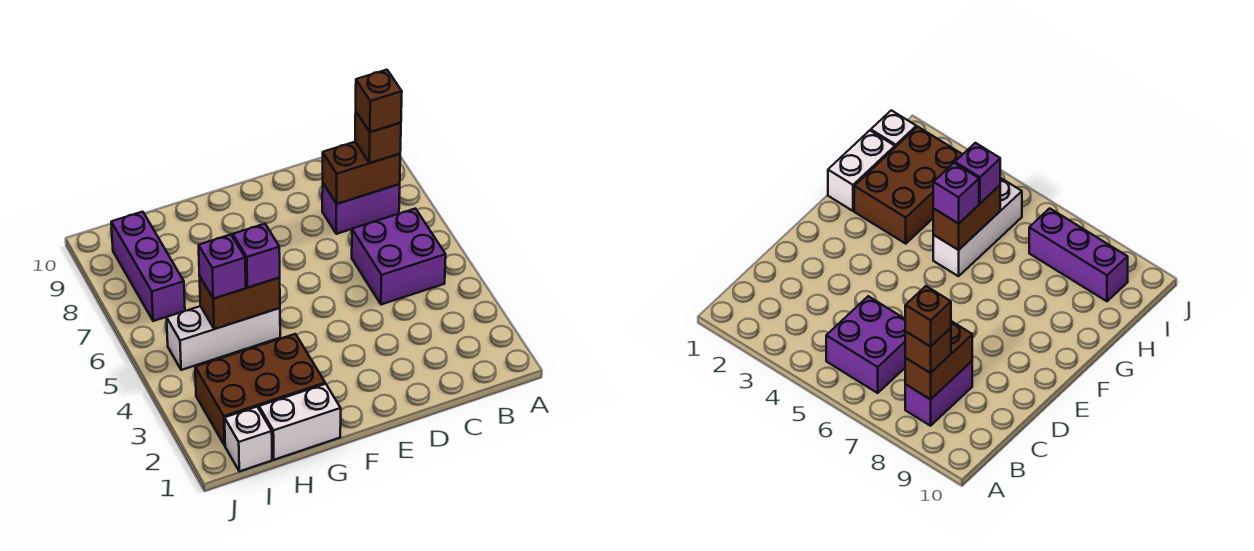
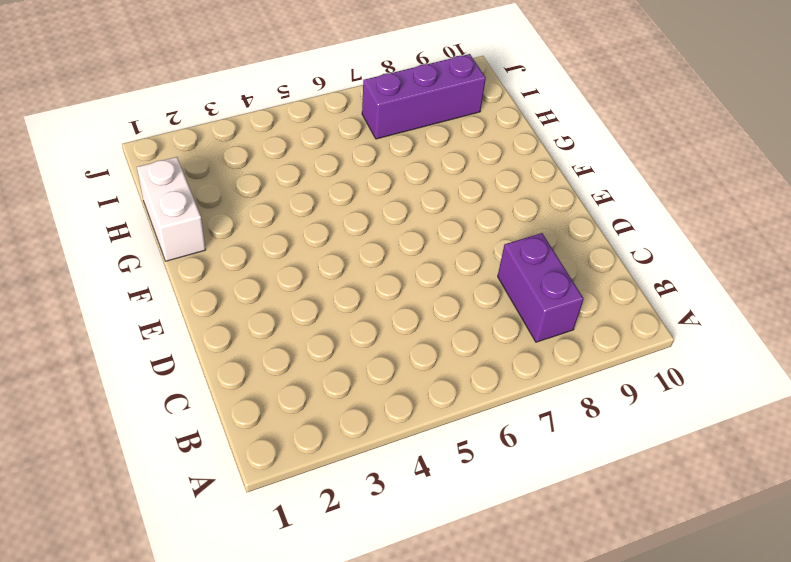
none -> purple brick B5:C6 level 1
none -> brown brick G2:I3 level 1
none -> white brick G5:I5 level 1

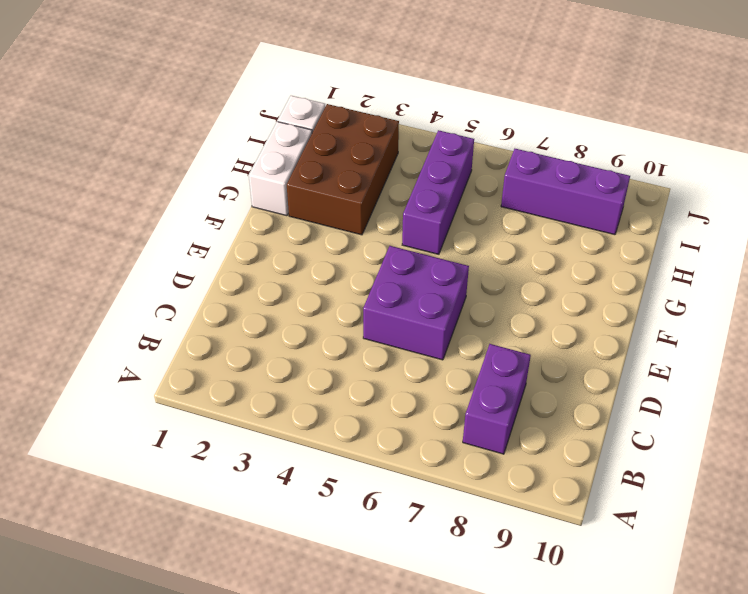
purple brick D5:E6 level 1 -> purple brick B5:C6 level 1
purple brick G5:I5 level 1 -> white brick G5:I5 level 1
none -> brown brick B8:C8 level 2
none -> brown brick G5:H5 level 2
none -> brown brick B8 level 3

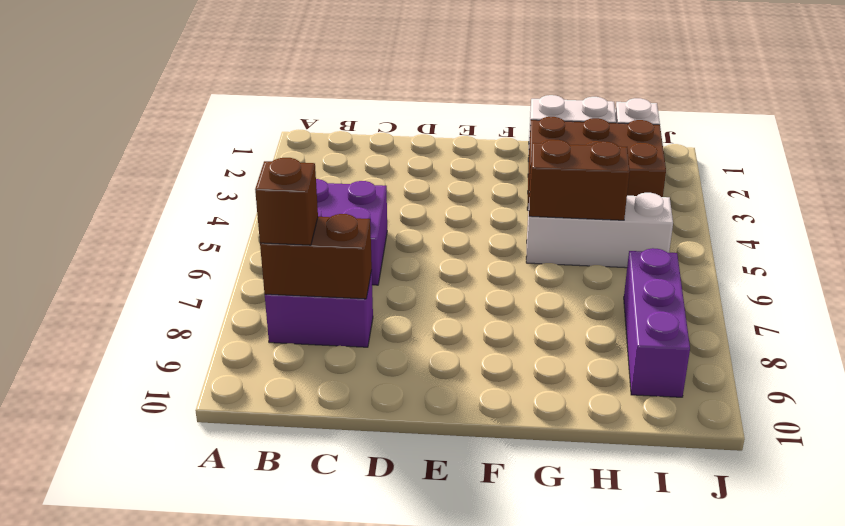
none -> purple brick G5 level 3
none -> purple brick H5 level 3
none -> brown brick B8 level 4

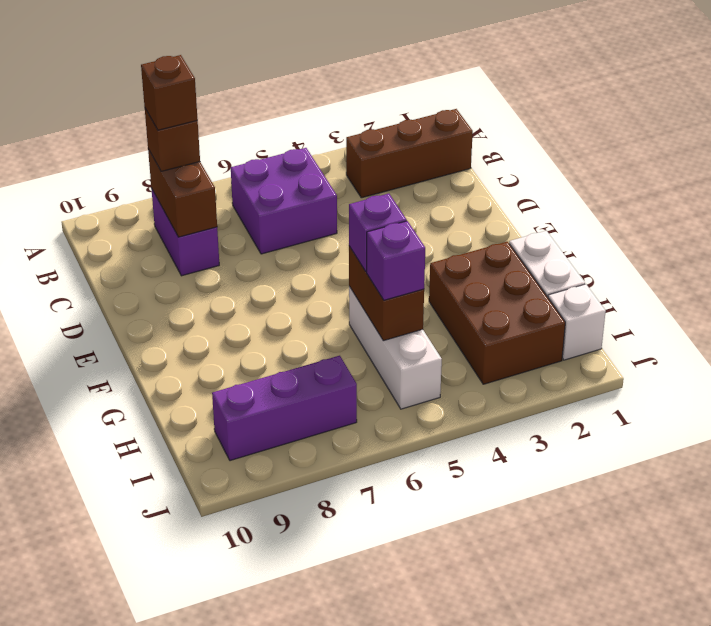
brown brick B1:B3 level 1 -> none

